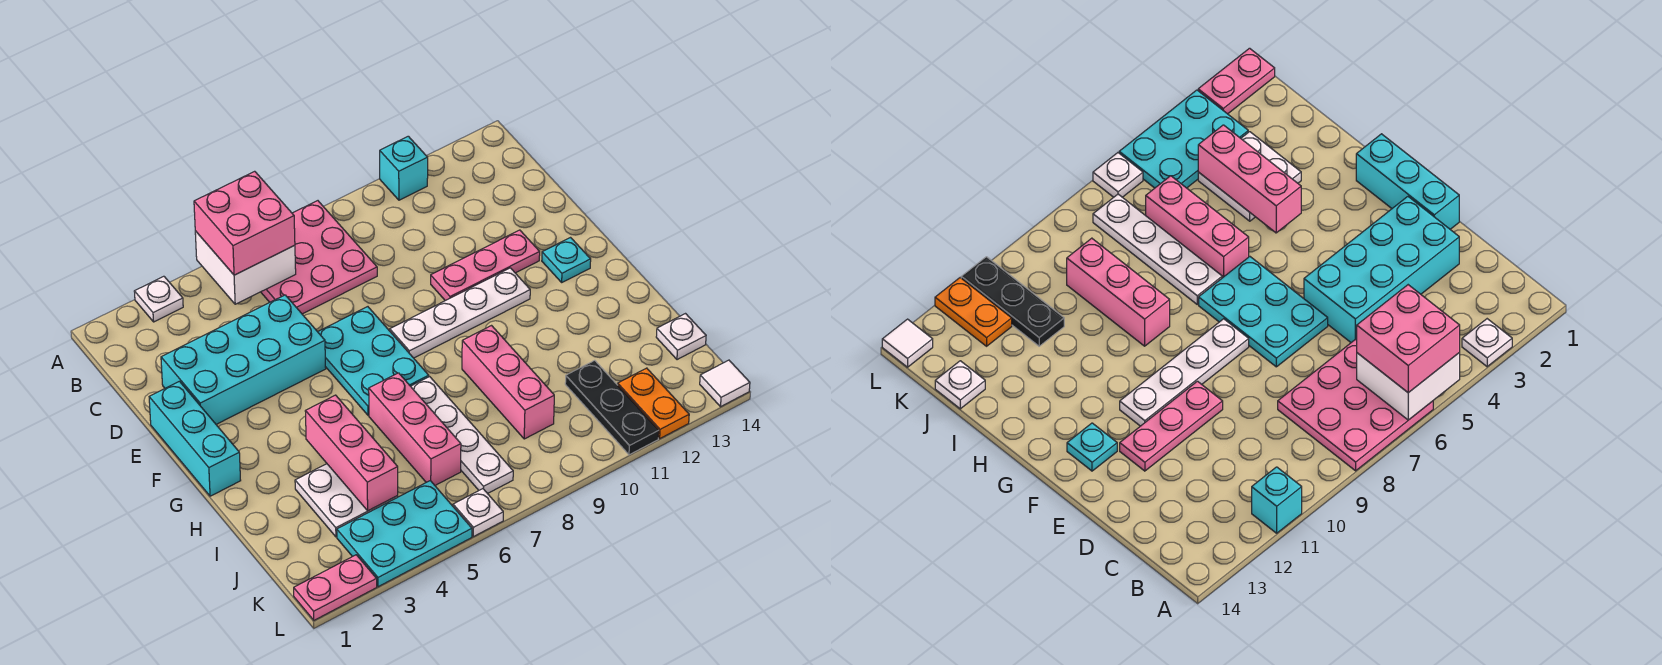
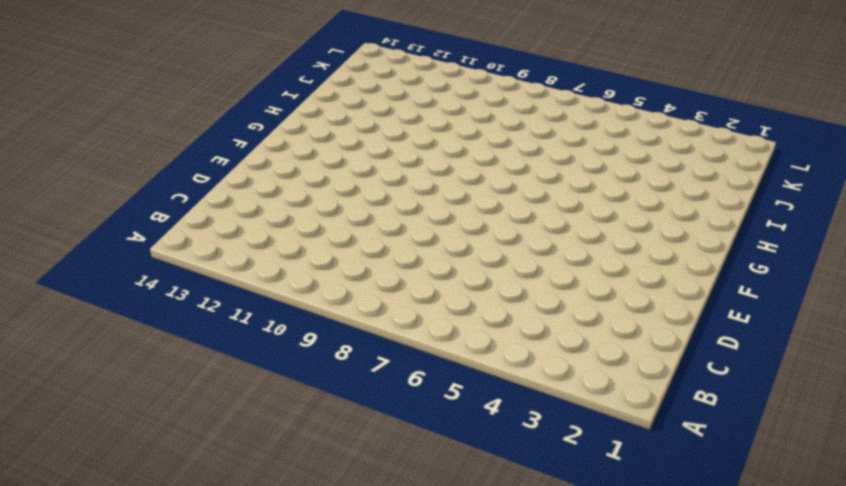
none -> white plate A3 level 1
none -> pink plate A6:C8 level 1
none -> cyan brick A11 level 1

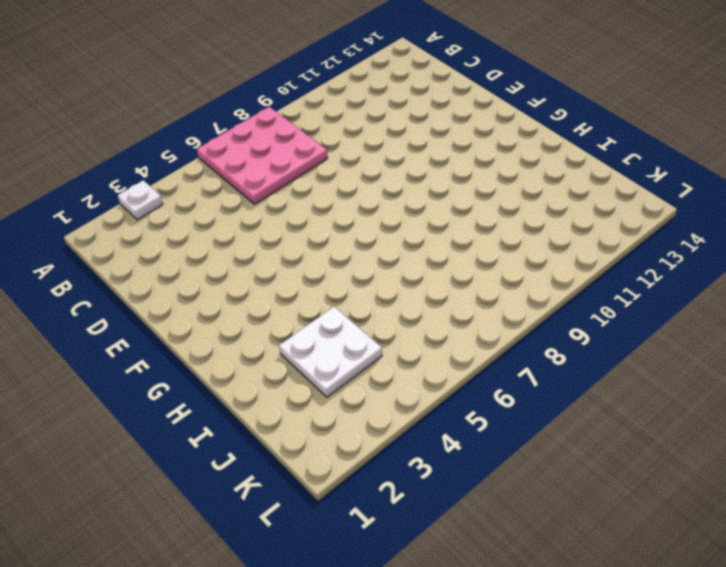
none -> cyan brick A11 level 1
none -> cyan brick D2:E5 level 1
none -> cyan brick E1:G1 level 1

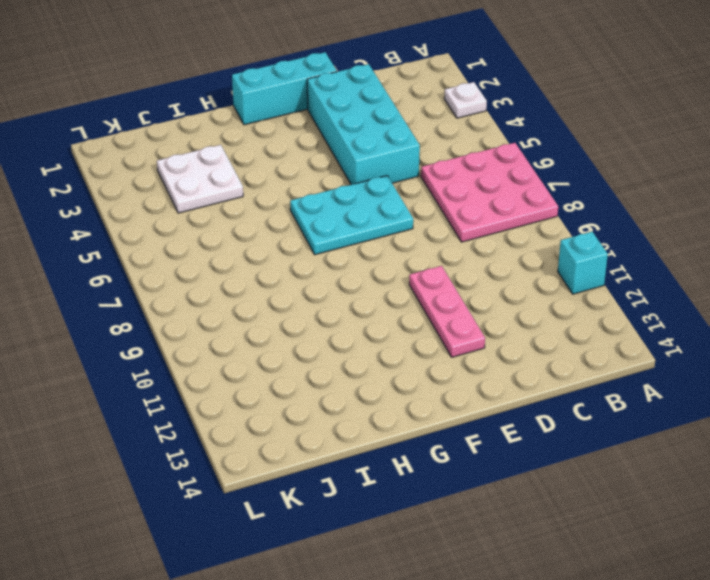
none -> white plate F8:F11 level 1
none -> cyan plate F13 level 1
none -> pink brick H6:J6 level 1

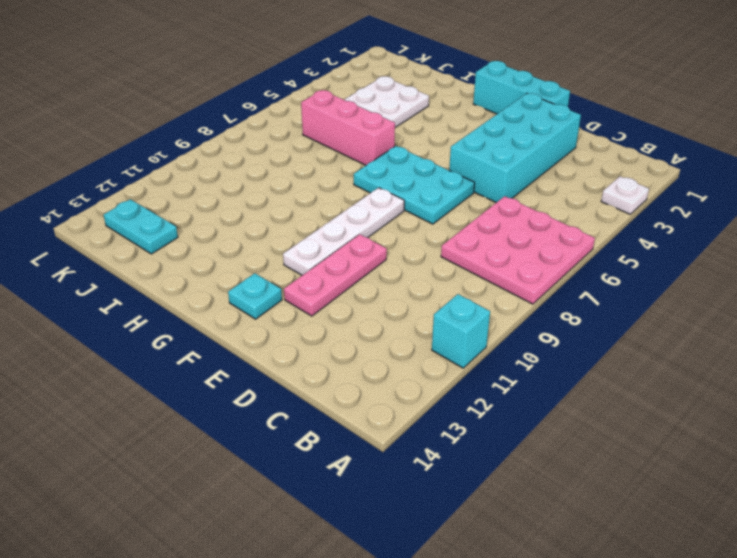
cyan plate J13:K13 level 1 -> none
none -> white plate H7:K7 level 1
none -> pink brick H9:J9 level 1
none -> black plate J11:L11 level 1

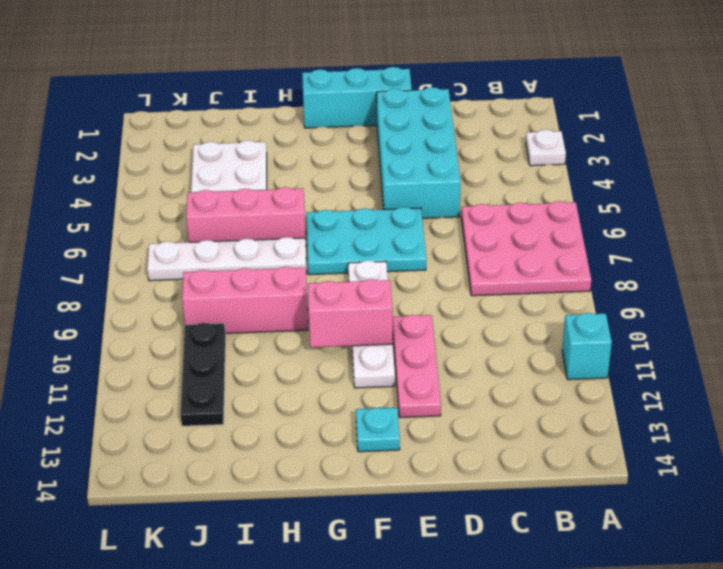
pink brick F10:G10 level 2 -> none
black plate J10:J12 level 1 -> black plate J11:L11 level 1
none -> white plate J14 level 1
none -> cyan plate K3:L5 level 1
none -> orange plate K12:L12 level 1

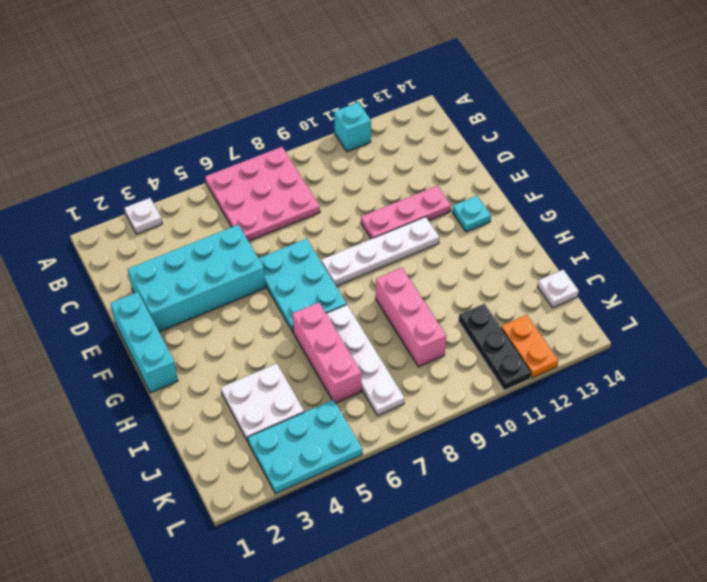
none -> pink plate L1:L2 level 1
none -> white plate L6 level 1
none -> white tile L14 level 1

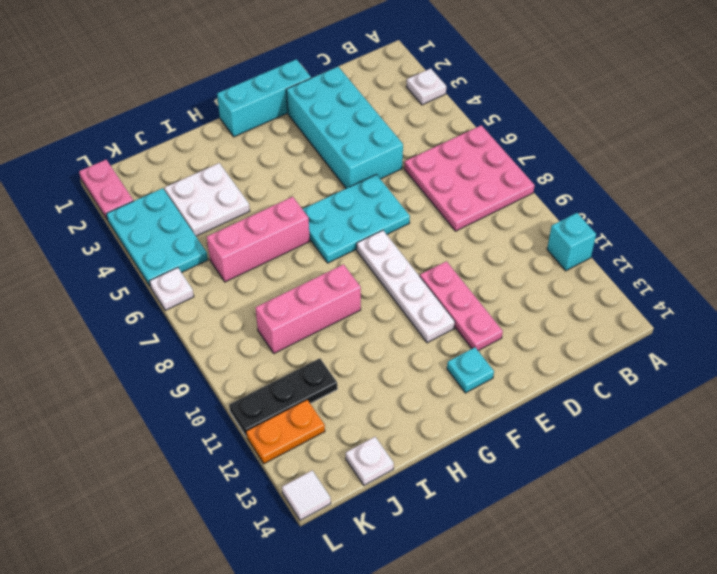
none -> white plate H7:K7 level 1
none -> white brick A5:B6 level 2
none -> pink brick H4:J4 level 2

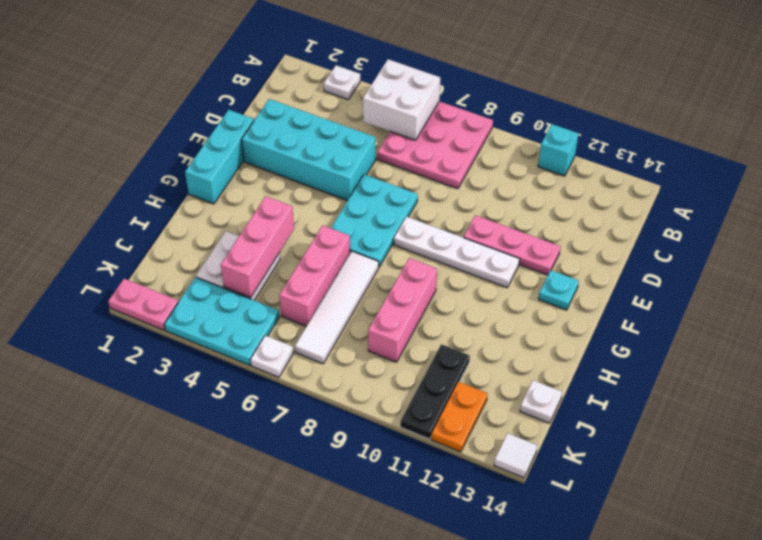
white tile H7:K7 level 1 -> white plate H7:K7 level 1
none -> pink brick A5:B6 level 3

